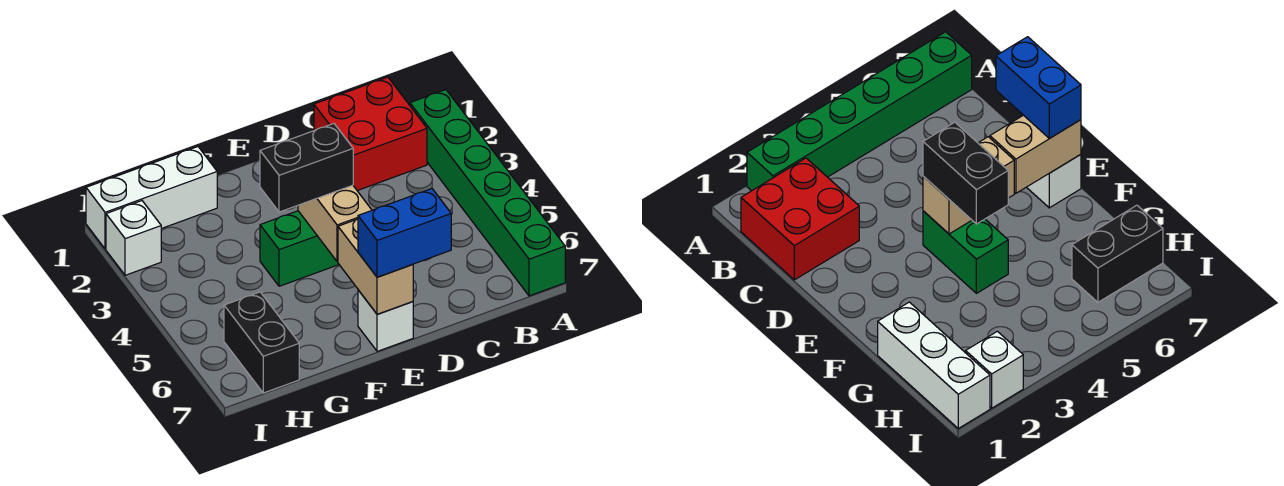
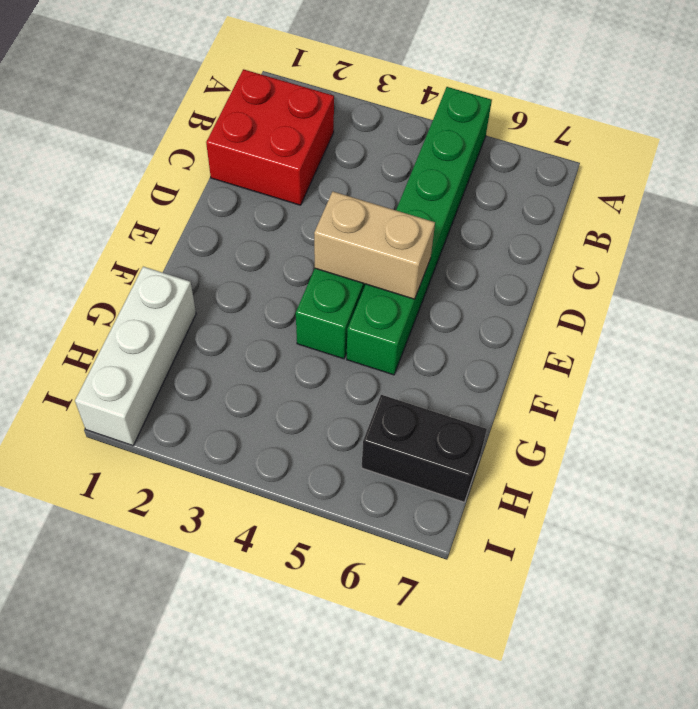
green brick A5:F5 level 1 -> green brick A2:A7 level 1
none -> white brick E7 level 1
none -> white brick I2 level 1

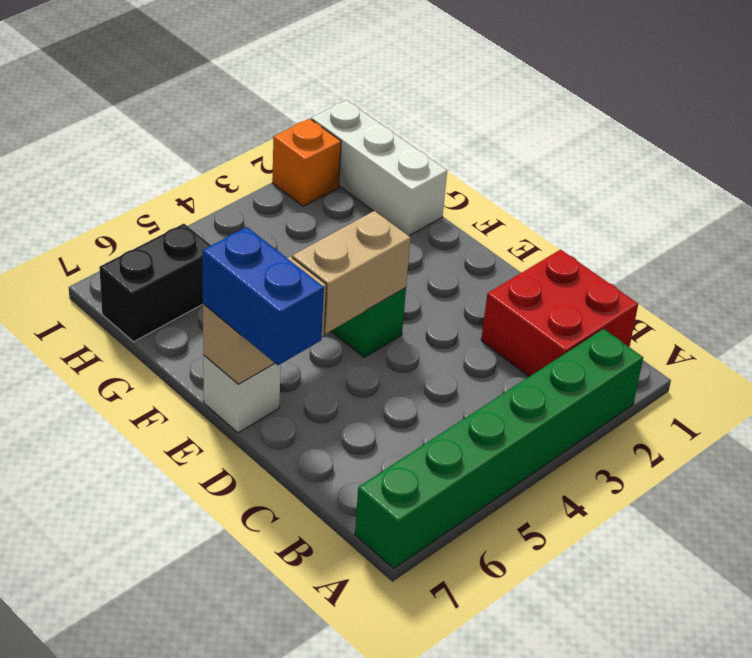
orange brick I2 level 1 -> white brick I2 level 1
none -> black brick E4:F4 level 3

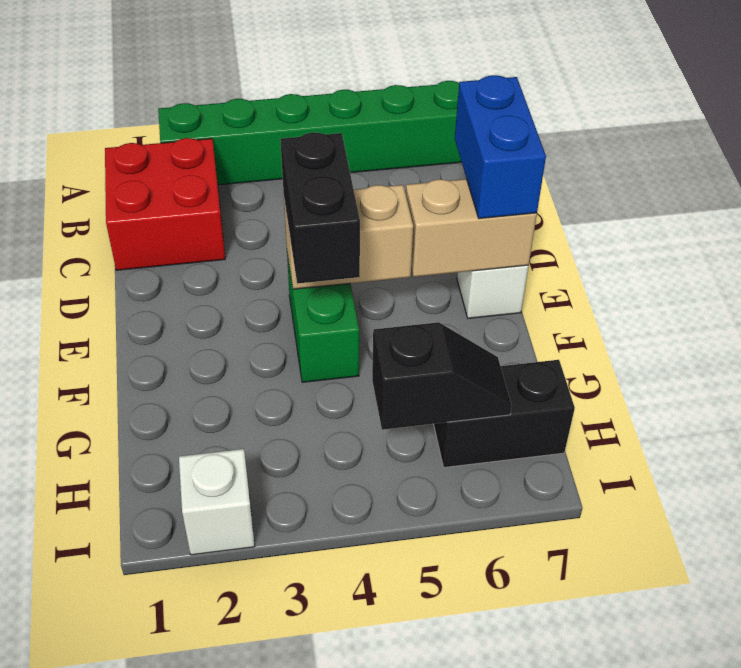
black slope H5:H6 level 2 top 5 -> none
none -> white brick G1:I1 level 1

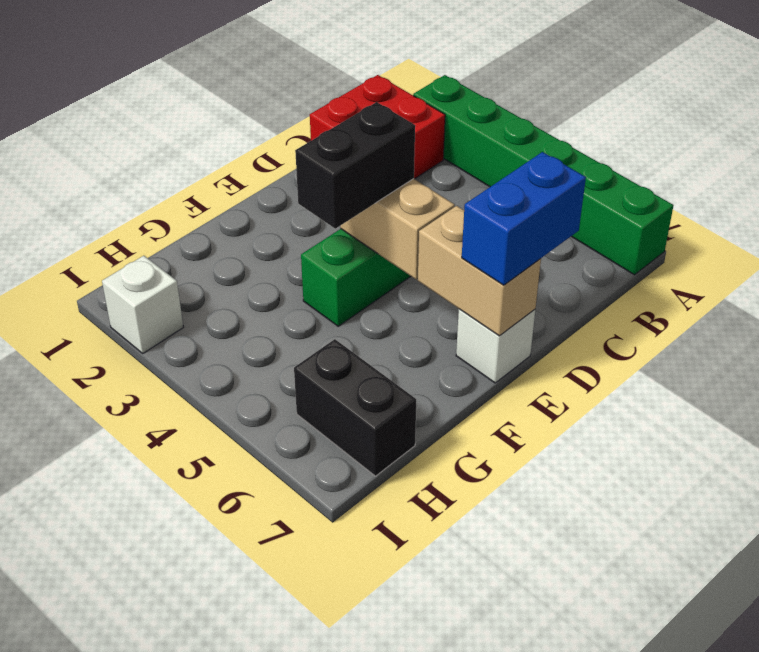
none -> white brick G1:I1 level 1

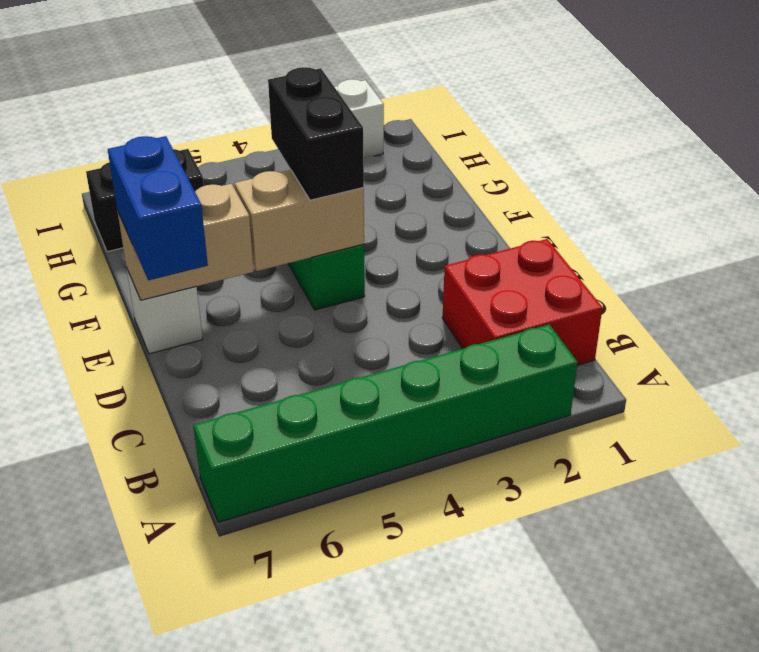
none -> white brick G1:I1 level 1

